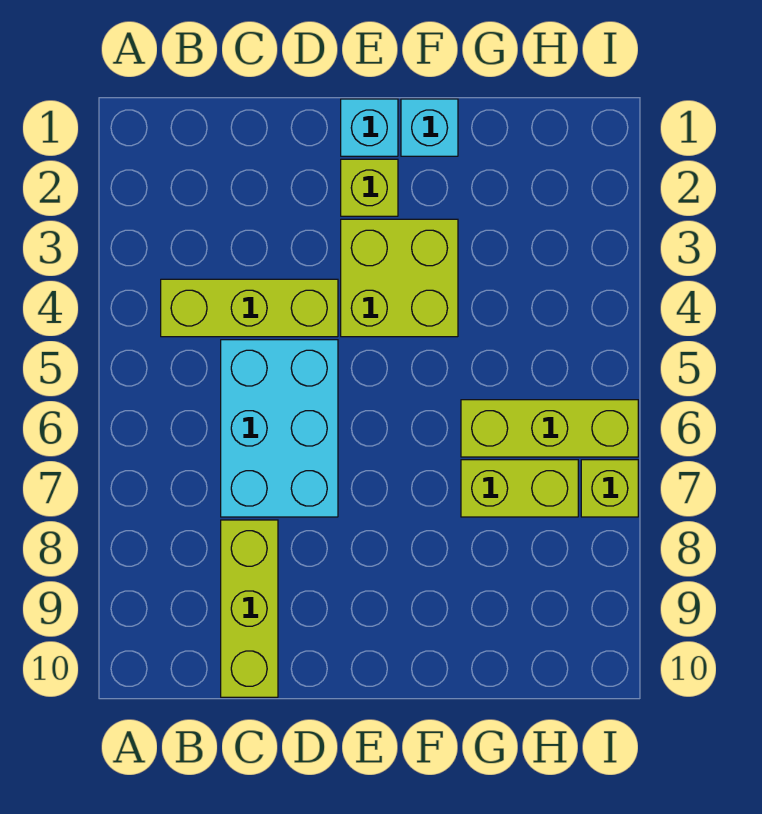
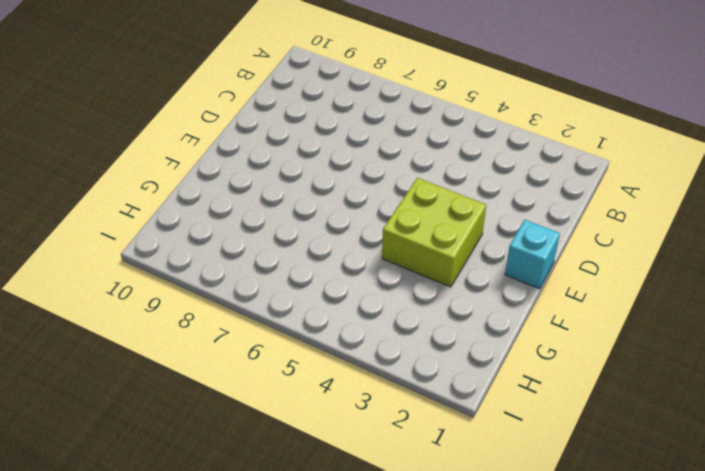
none -> lime brick B4:D4 level 1
none -> cyan brick C5:D7 level 1

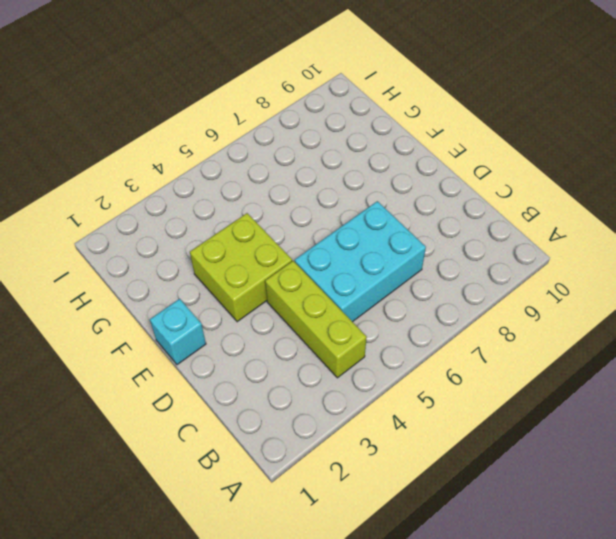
none -> lime brick C8:C10 level 1
none -> lime brick E2 level 1

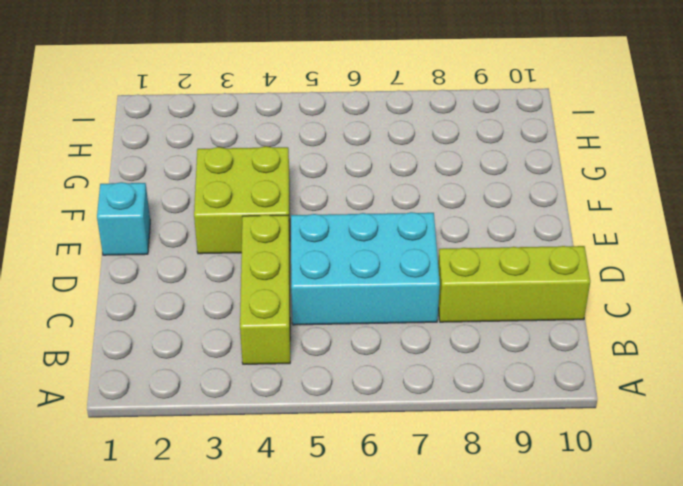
none -> lime brick E2 level 1
none -> cyan brick F1 level 1

